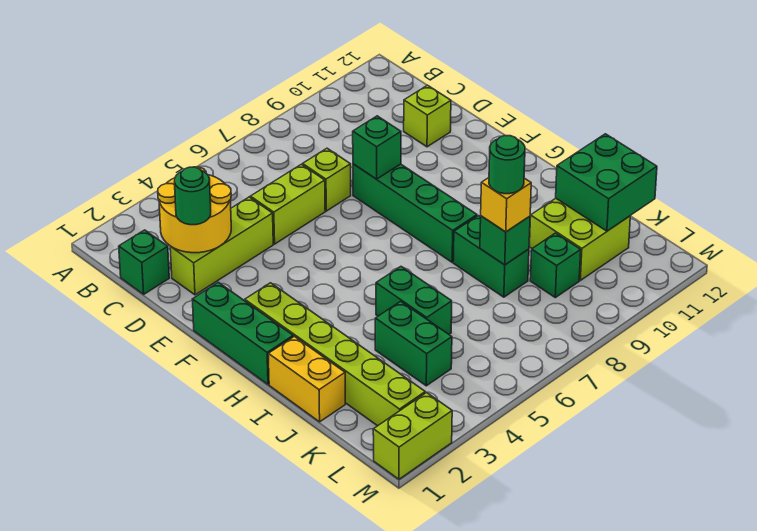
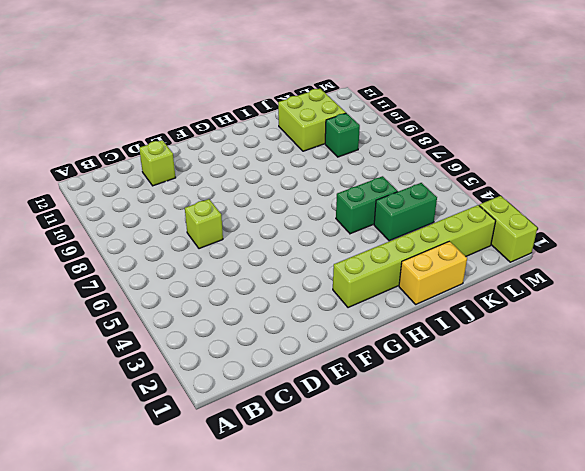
none -> green brick C1 level 1
none -> lime brick D2:D4 level 1
none -> lime brick D5:D6 level 1

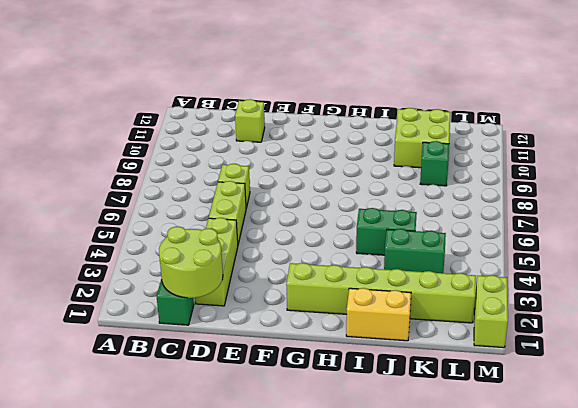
lime round brick C1:D2 level 2 -> yellow round brick C2:D3 level 2
none -> green brick E8:H8 level 1
none -> green brick F1:H1 level 1
none -> green brick I8:J8 level 1

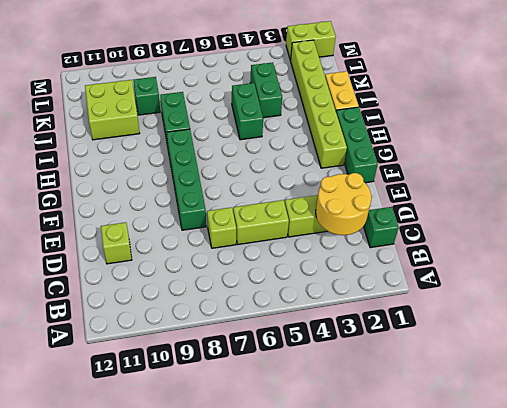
none -> green brick E8 level 2
none -> green brick J8 level 2
none -> green brick J11:K12 level 2

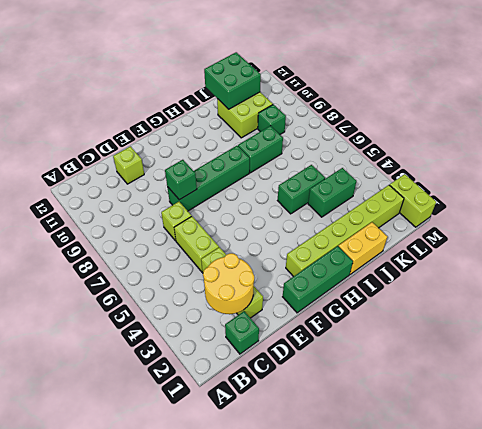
none -> green brick J8 level 2
none -> green round brick D2 level 3
none -> yellow brick J8 level 3

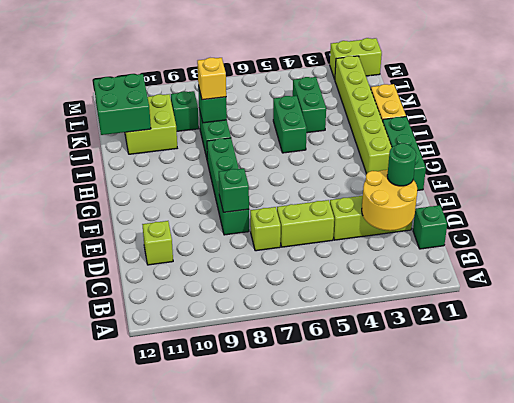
none -> green round brick J8 level 4

